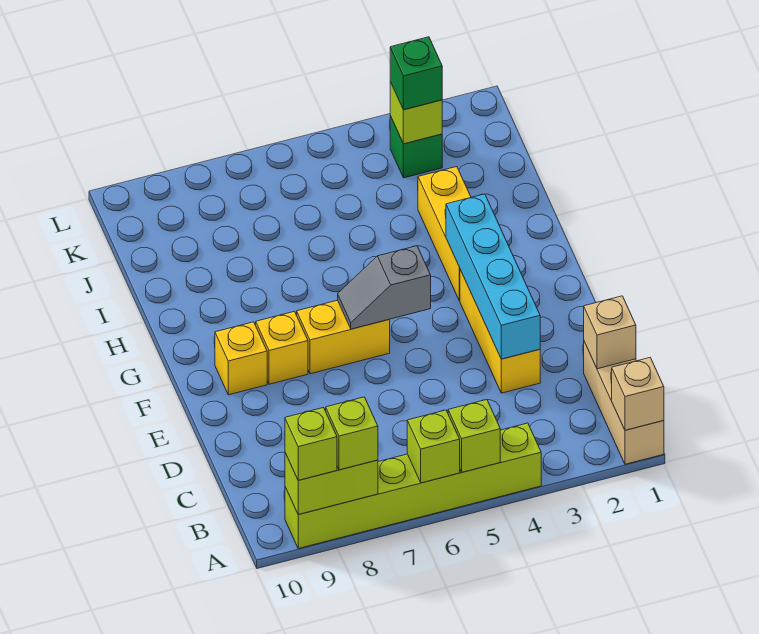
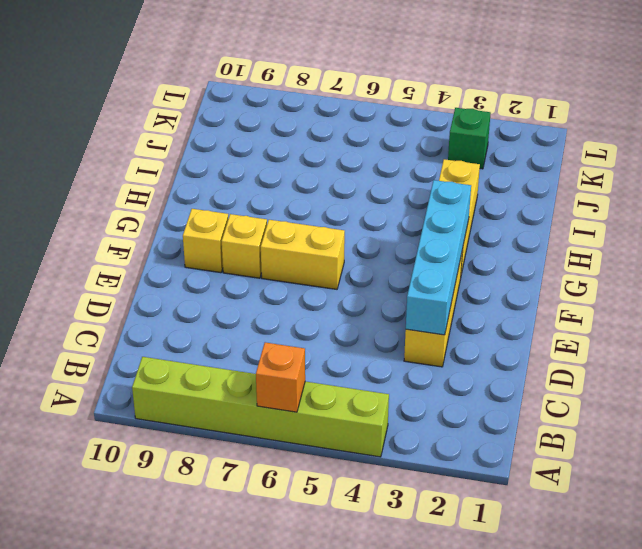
orange brick A6 level 2 -> lime brick A6 level 2
none -> tan brick A1:C1 level 1
none -> tan brick A1 level 2
none -> lime brick A5 level 2

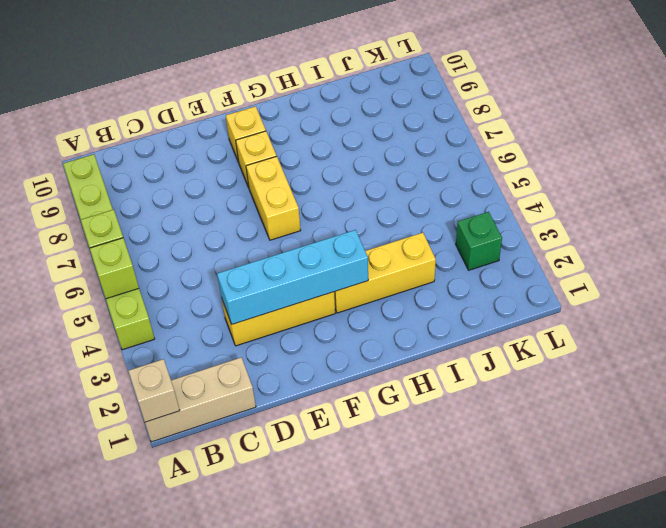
none -> lime brick A8:A9 level 2
none -> tan brick C1 level 2
none -> grey slope F5:F6 level 2 top 5

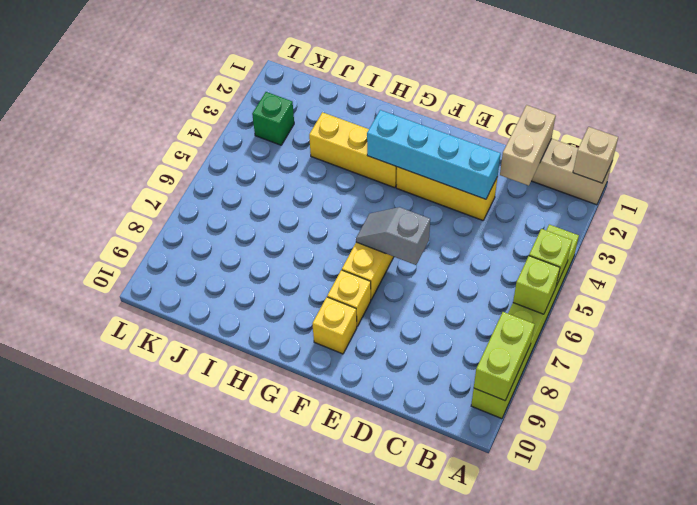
tan brick C1:C2 level 2 -> tan brick C1 level 2
grey slope E6:F6 level 2 top E -> grey slope F5:F6 level 2 top 5
none -> lime brick K3 level 2
none -> lime brick A8 level 3
none -> lime brick A9 level 3

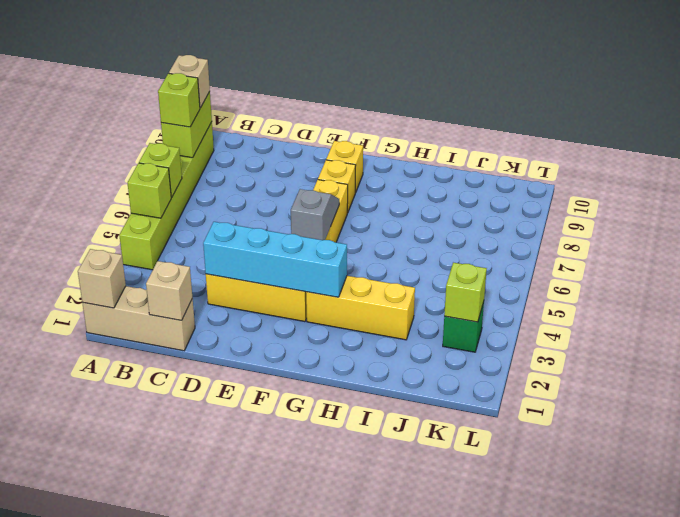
tan brick A9 level 3 -> lime brick A9 level 3
none -> green brick K3 level 3

